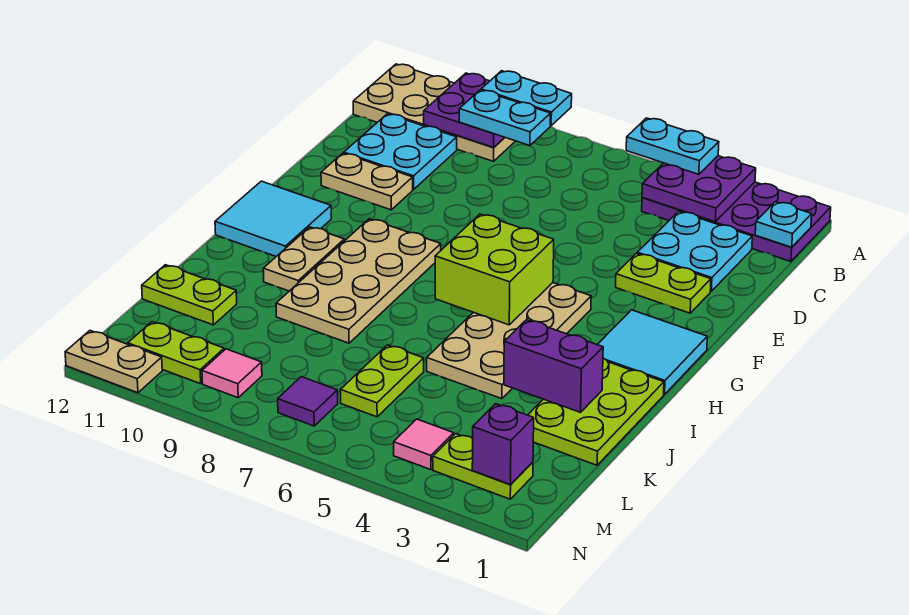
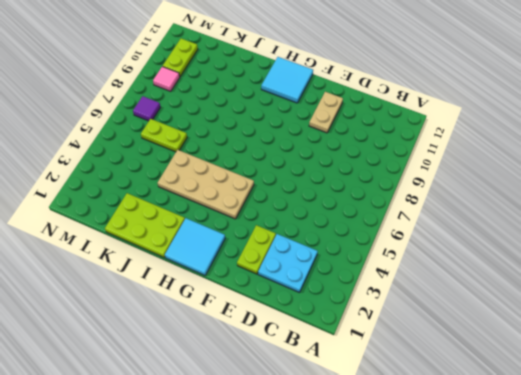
none -> purple plate A1:B4 level 1
none -> tan plate A9:B12 level 1
none -> cyan plate C10:D11 level 1

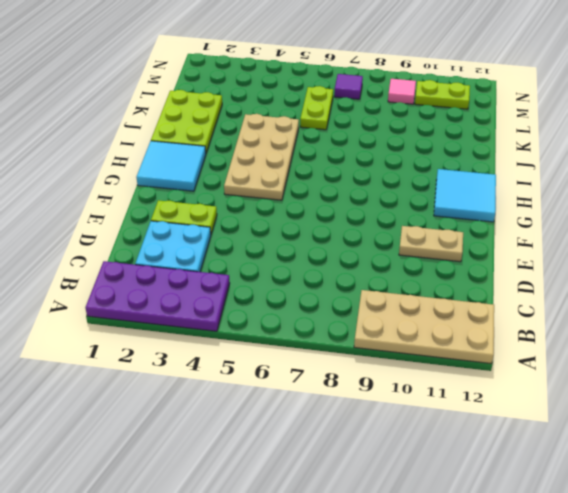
none -> cyan plate C10:D11 level 1
none -> tan plate G8:J9 level 1
none -> tan plate H10:I10 level 1

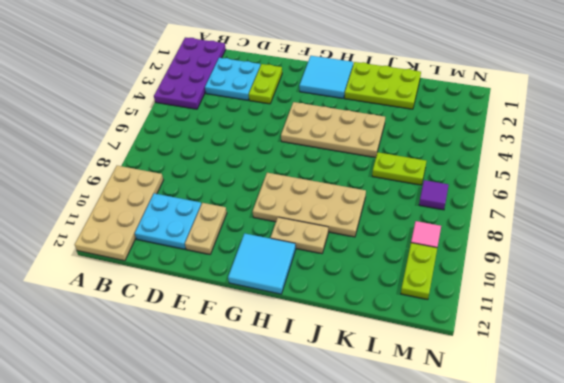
none -> lime plate K11:K12 level 1
none -> lime plate M2:M3 level 1
none -> pink tile M4 level 1

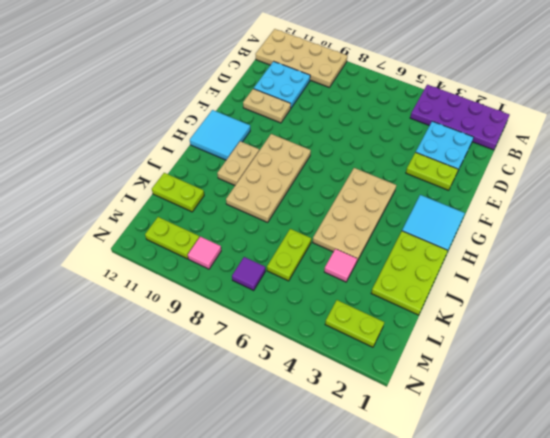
pink tile K4 level 1 -> pink tile M4 level 1
none -> tan plate N11:N12 level 1
none -> purple plate A3:B4 level 2
none -> purple plate A9:B10 level 2

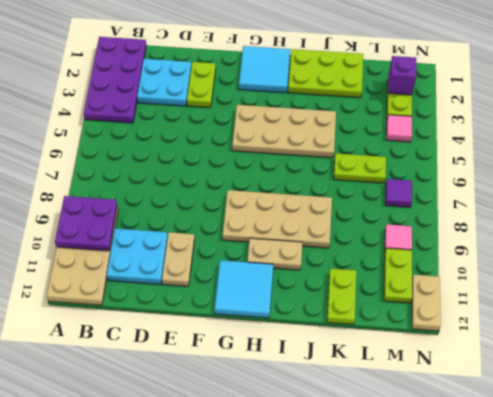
none -> purple plate A3:B4 level 2
none -> cyan plate B1 level 2
none -> lime brick G5:H6 level 2

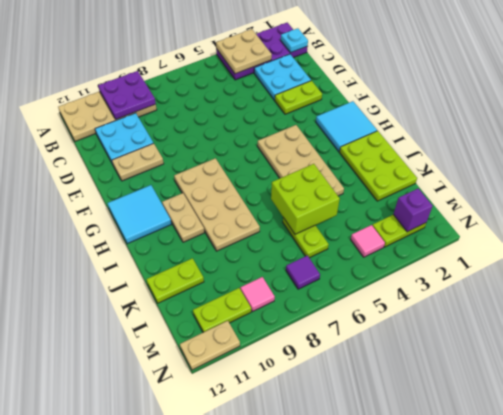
tan plate A3:B4 level 2 -> purple plate A3:B4 level 2
lime brick J5:K6 level 2 -> lime brick G5:H6 level 2
none -> purple brick J2:J3 level 2
none -> cyan plate A4:A5 level 3
none -> cyan plate A8:A9 level 3

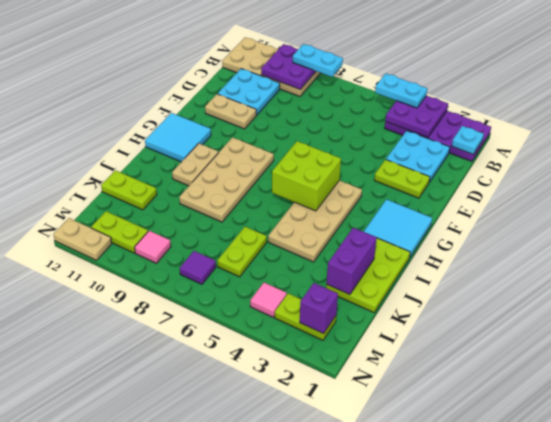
purple brick J2:K2 level 2 -> purple brick J2:J3 level 2
none -> cyan plate B8:B9 level 3

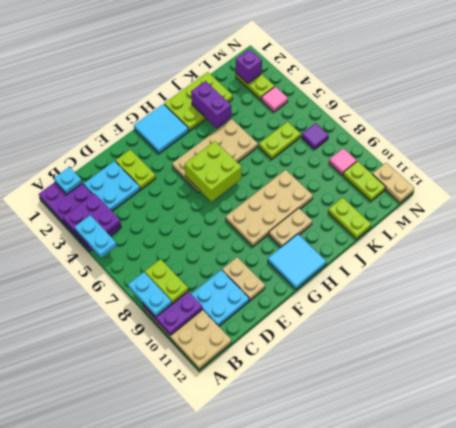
lime plate B8:B9 level 3 -> cyan plate B8:B9 level 3

